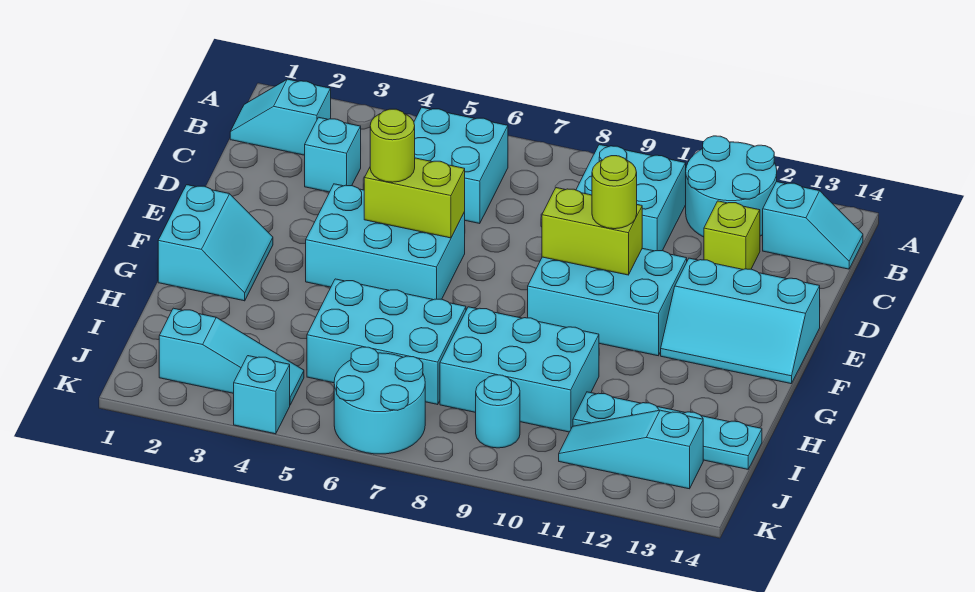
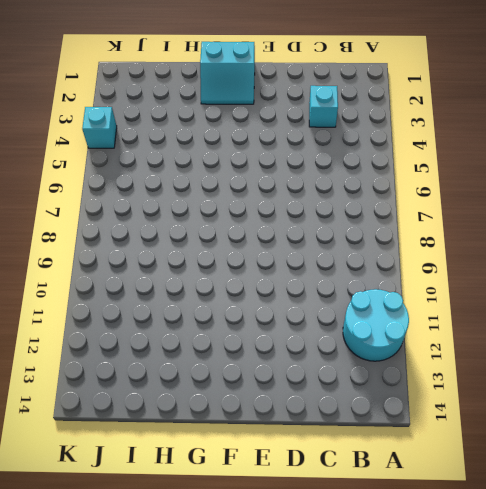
none -> cyan slope B1:B2 level 1 top 2
none -> cyan brick B5:C6 level 1
none -> cyan brick B9:C10 level 1

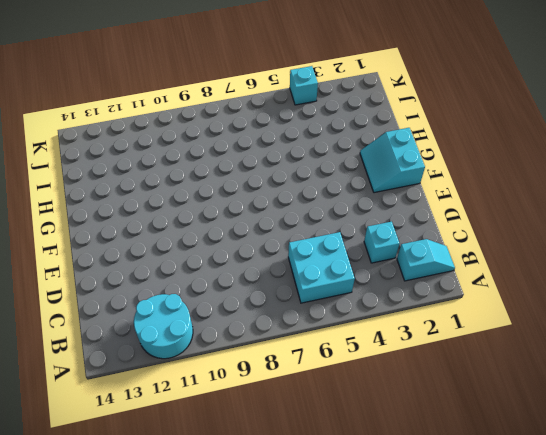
none -> cyan brick B9:C10 level 1
none -> cyan slope B13:B14 level 1 top 13
none -> lime brick C12 level 1

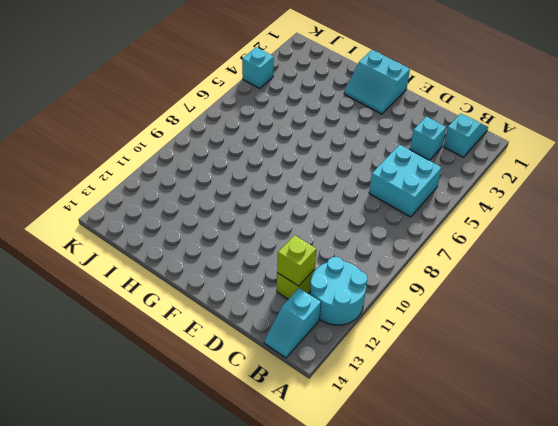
lime brick C12 level 2 -> none
none -> cyan brick B9:C10 level 1
none -> cyan brick E4:F6 level 1
none -> cyan brick E9:F11 level 1

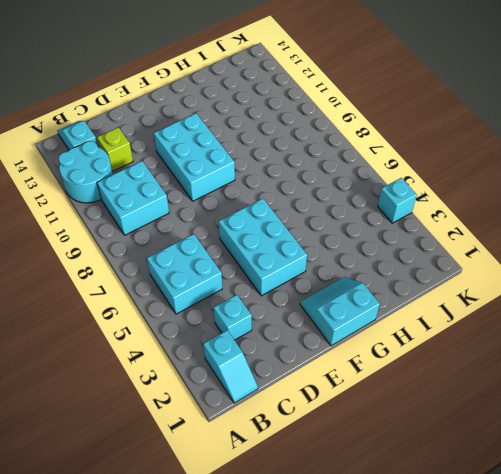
none -> cyan slope E12:F14 level 1 top E
none -> cyan brick H5:I7 level 1
none -> cyan brick H8:I10 level 1

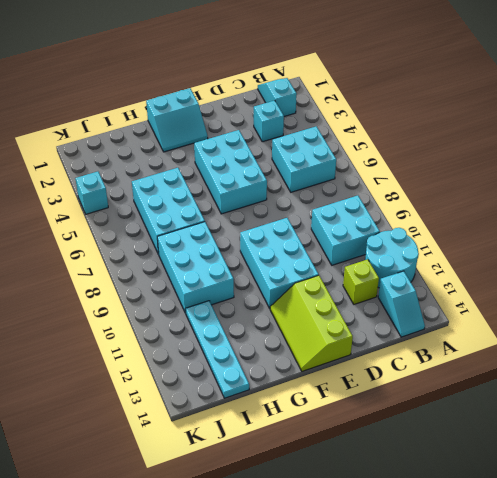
lime slope E12:F14 level 1 top E -> cyan slope E12:F14 level 1 top E
none -> cyan slope J2:J4 level 1 top 2
none -> cyan round brick J6:K7 level 1
none -> cyan round brick J9 level 1

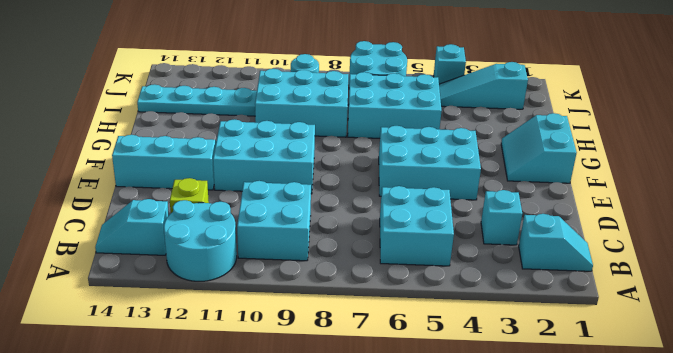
none -> cyan slope J11:J13 level 1 top 13
none -> lime brick E5:E6 level 2
none -> lime brick E9:E10 level 2

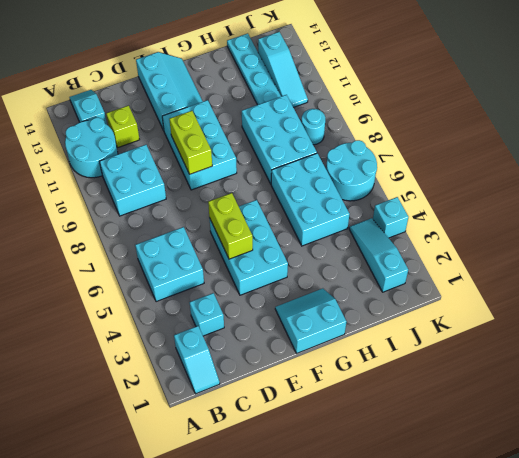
none -> lime round brick E5 level 3
none -> lime round brick E10 level 3

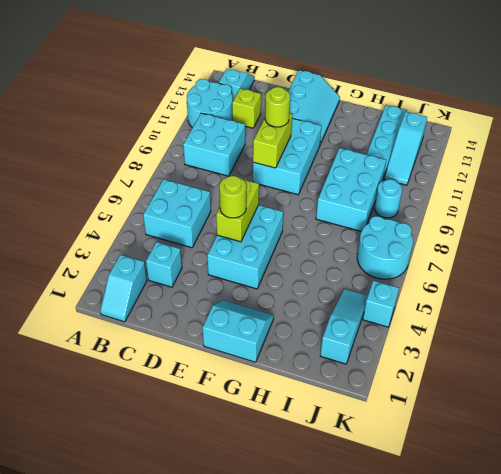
none -> cyan brick H5:I7 level 1

